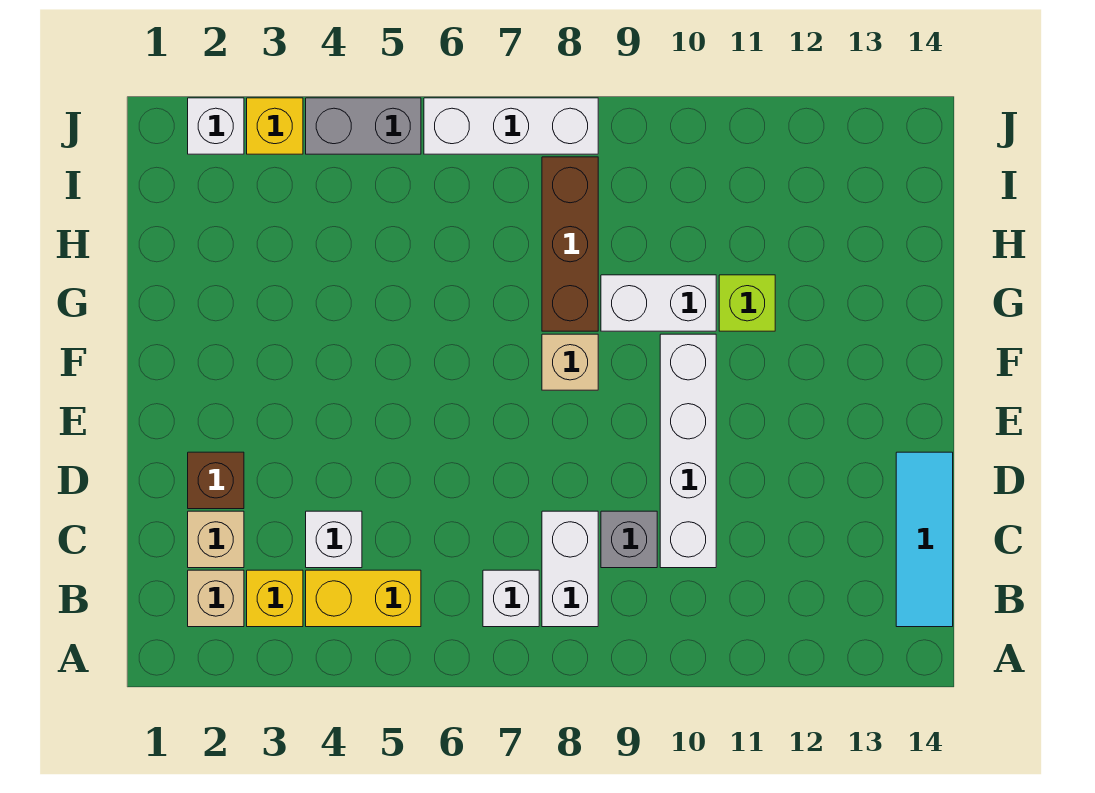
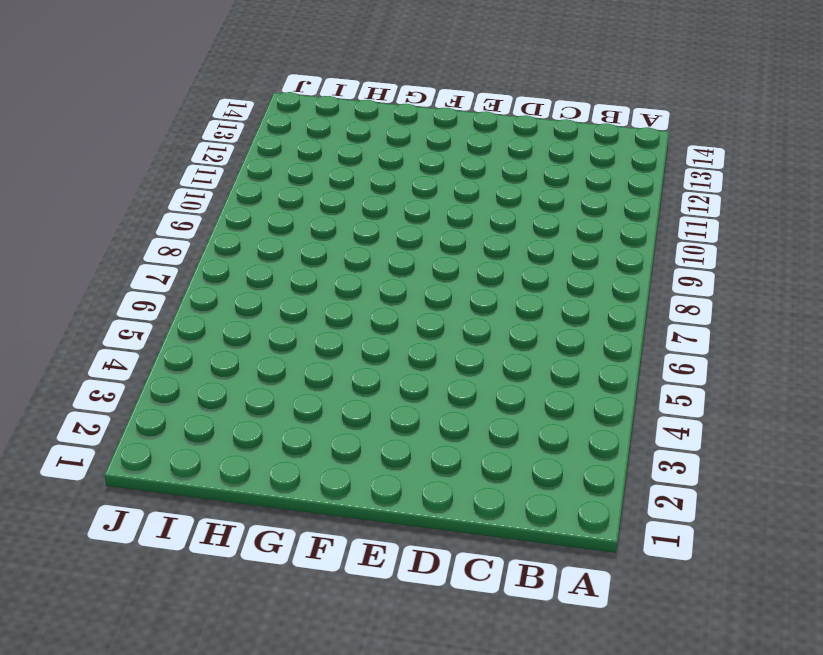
none -> tan brick B2 level 1
none -> yellow brick B3 level 1
none -> yellow brick B4:B5 level 1

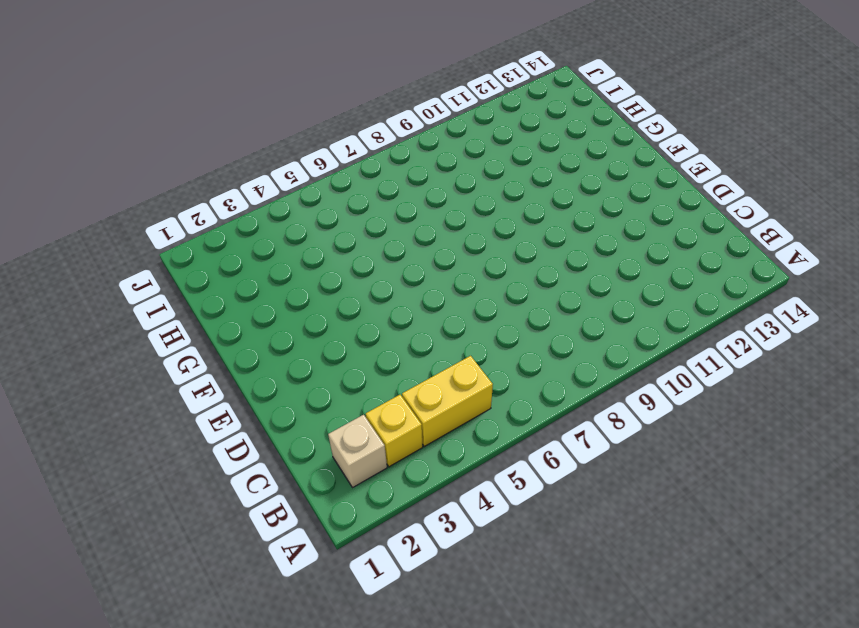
none -> white brick B7 level 1
none -> white brick B8:C8 level 1
none -> cyan tile B14:D14 level 1

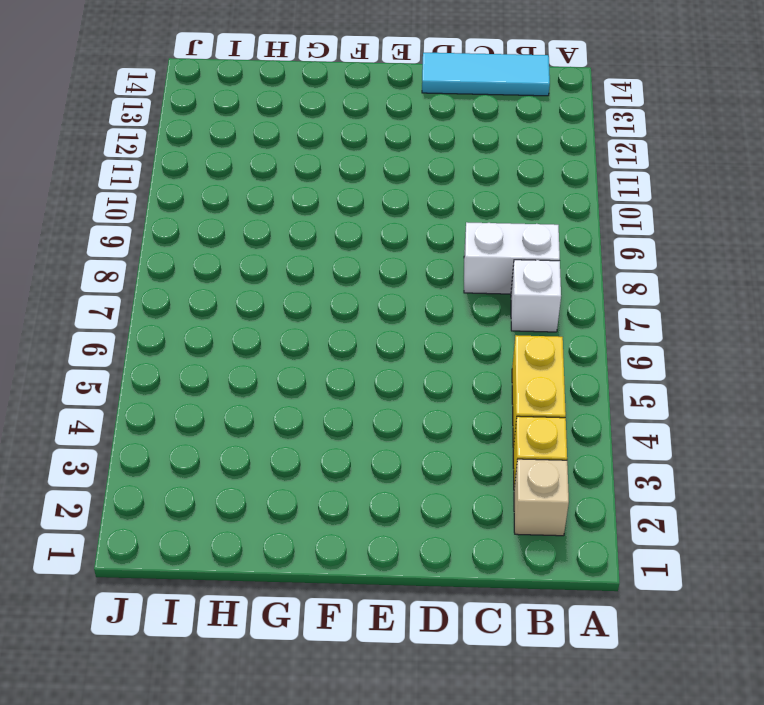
none -> tan brick C2 level 1
none -> white brick C4 level 1
none -> grey brick C9 level 1

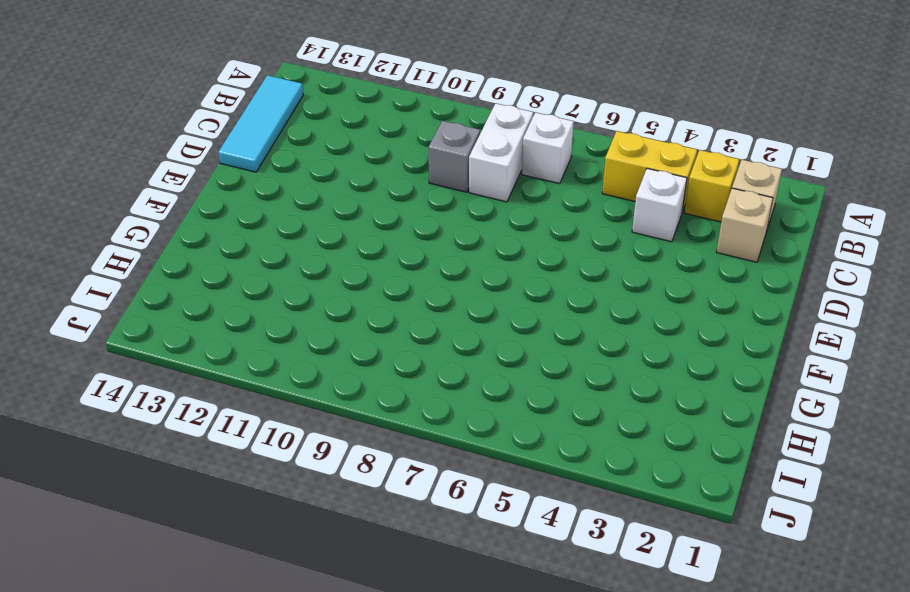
none -> white brick C10:F10 level 1
none -> brown brick D2 level 1
none -> tan brick F8 level 1

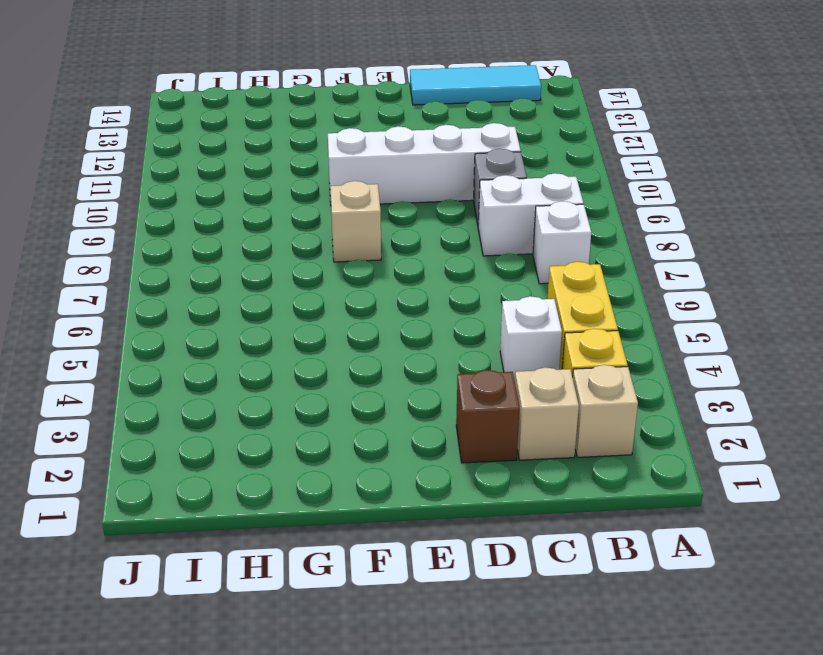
none -> brown brick G8:I8 level 1
none -> white brick G9:G10 level 1
none -> lime brick G11 level 1

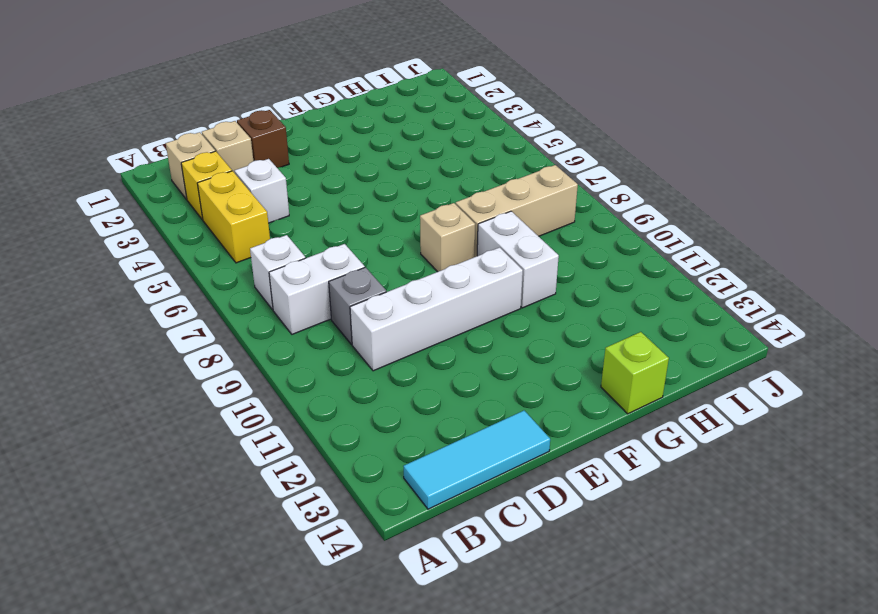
tan brick G8:I8 level 1 -> brown brick G8:I8 level 1
lime brick G14 level 1 -> lime brick G11 level 1
none -> white brick J2 level 1
none -> yellow brick J3 level 1
none -> grey brick J4:J5 level 1

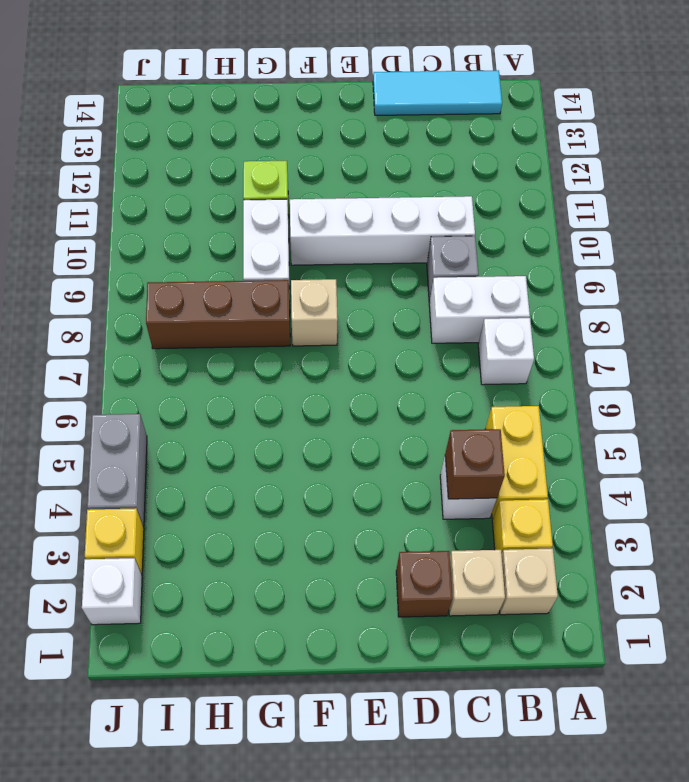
brown brick C4 level 2 -> none
none -> white brick J6:J8 level 1

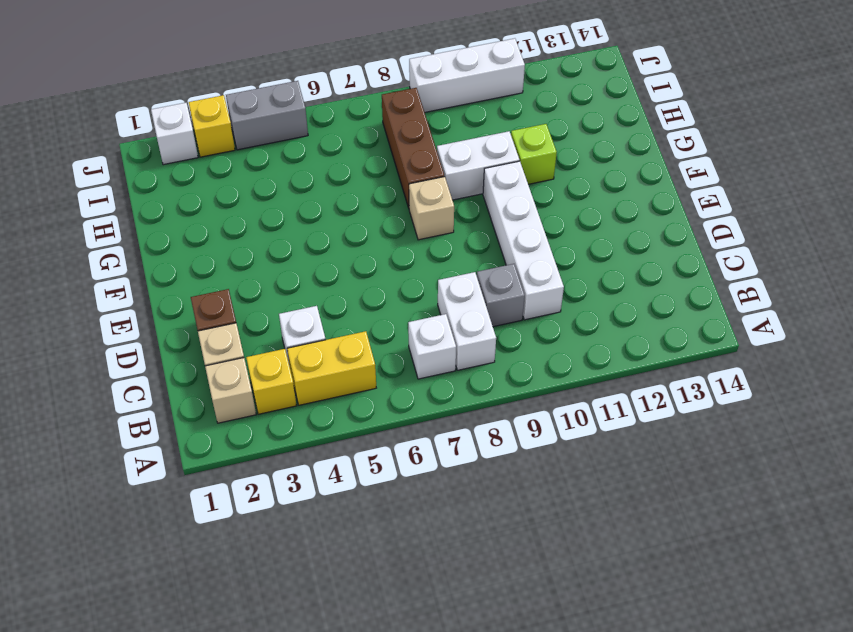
white brick J9:J11 level 1 -> white brick J6:J8 level 1
none -> cyan tile B14:D14 level 1

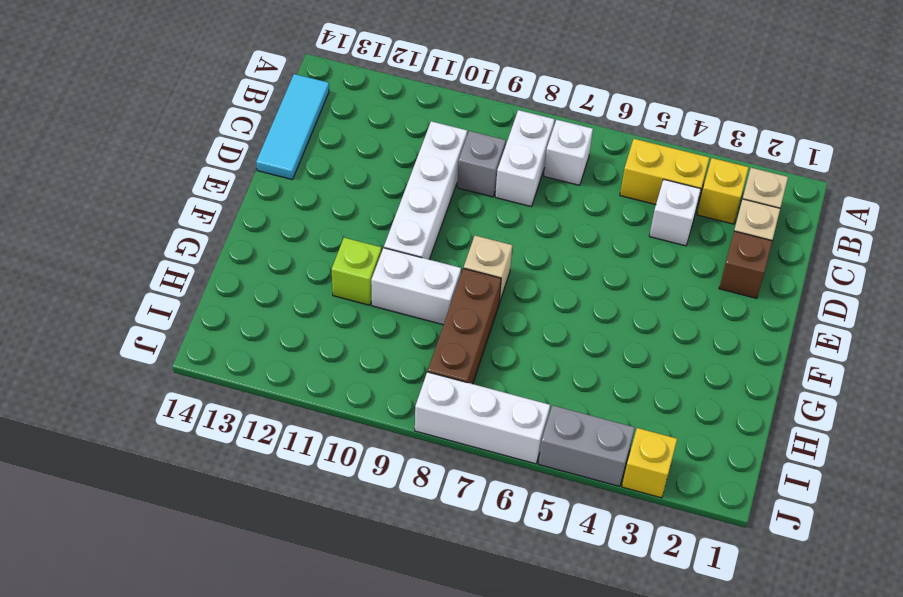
none -> white brick J2 level 1

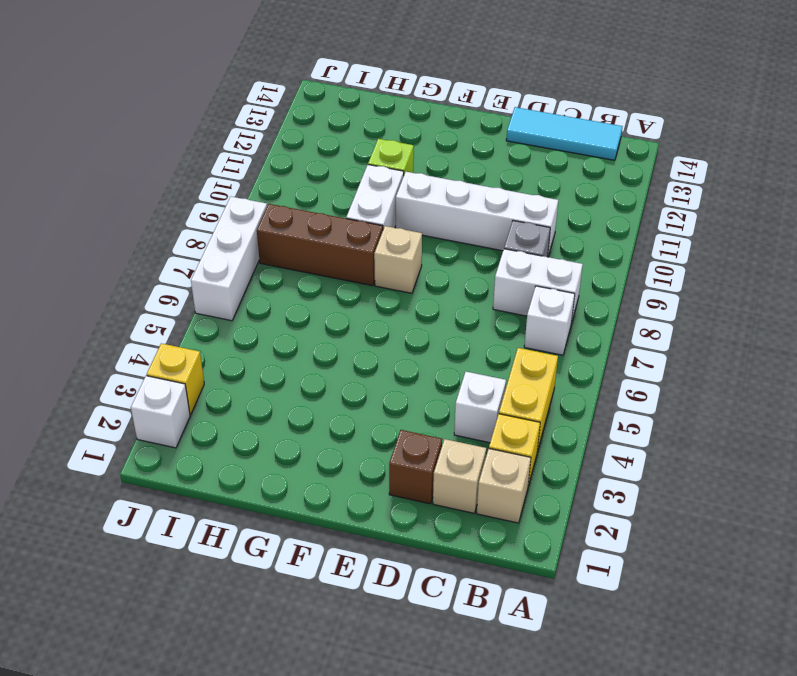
none -> grey brick J4:J5 level 1

